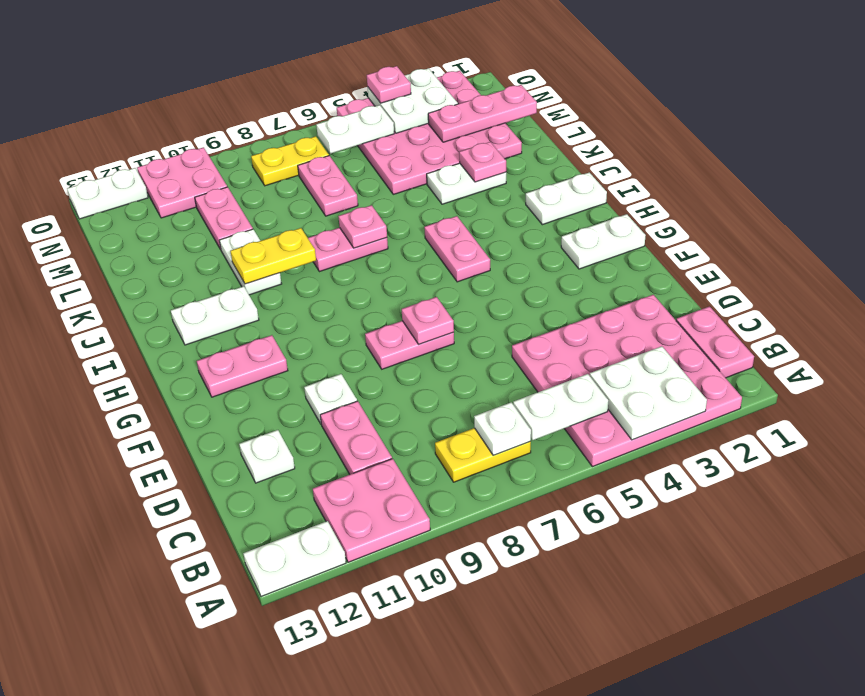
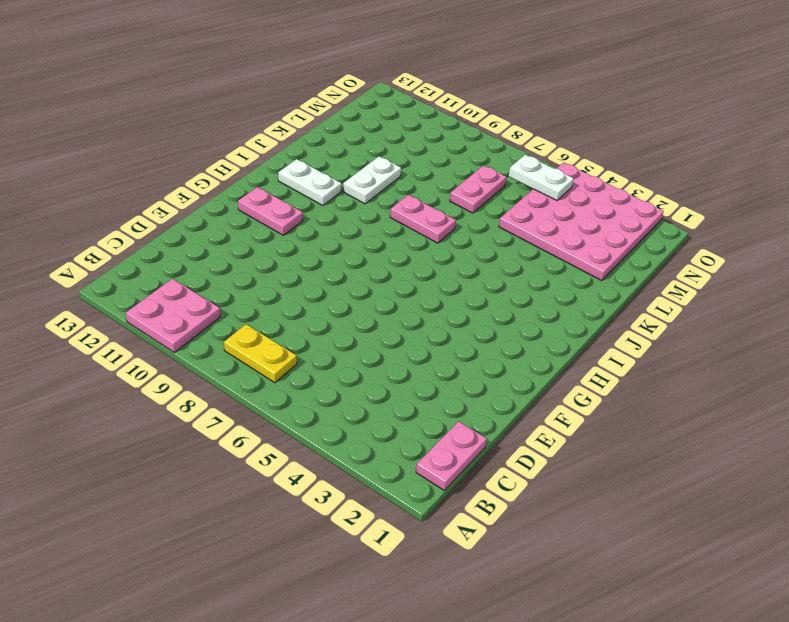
none -> pink plate A2:D5 level 1
none -> white plate A12:A13 level 1
none -> pink plate C10:D10 level 1
none -> white plate D12 level 1

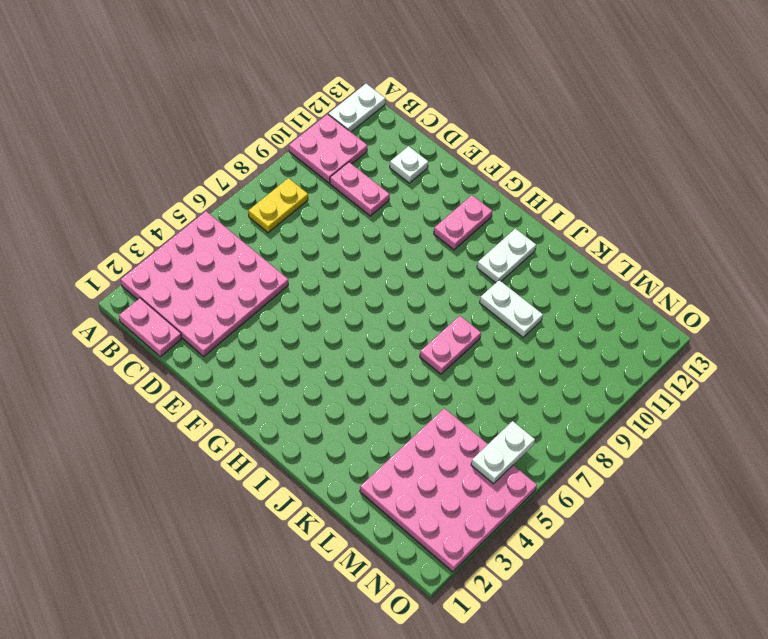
none -> white plate E10 level 1
none -> pink plate F7:F8 level 1
none -> white plate G1:G2 level 1
none -> pink plate H5:I5 level 1

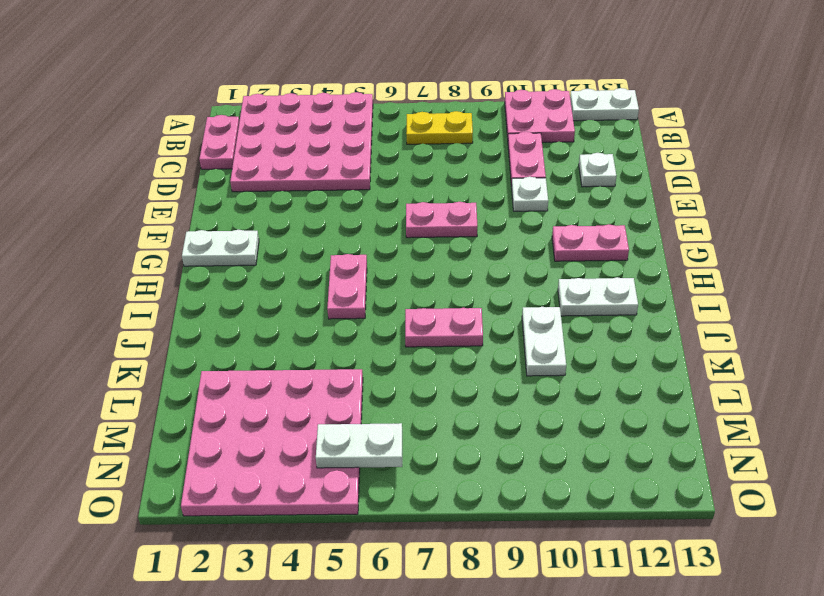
none -> white plate I1:I2 level 1
none -> white plate K3:K4 level 1
none -> pink plate L7:M7 level 1
none -> pink plate L10:M10 level 1

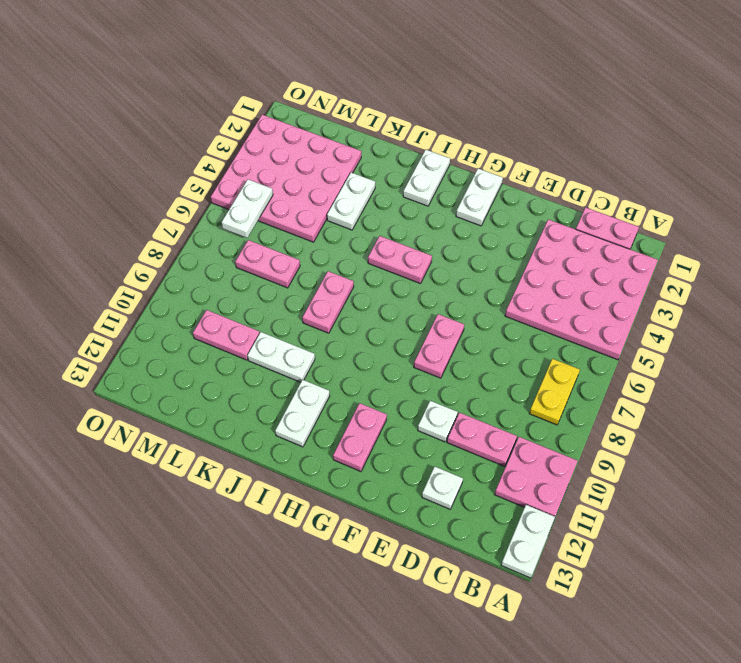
none -> yellow plate N7:N8 level 1
none -> pink plate N10:O11 level 1
none -> white plate O12:O13 level 1
none -> white plate A3:B4 level 2

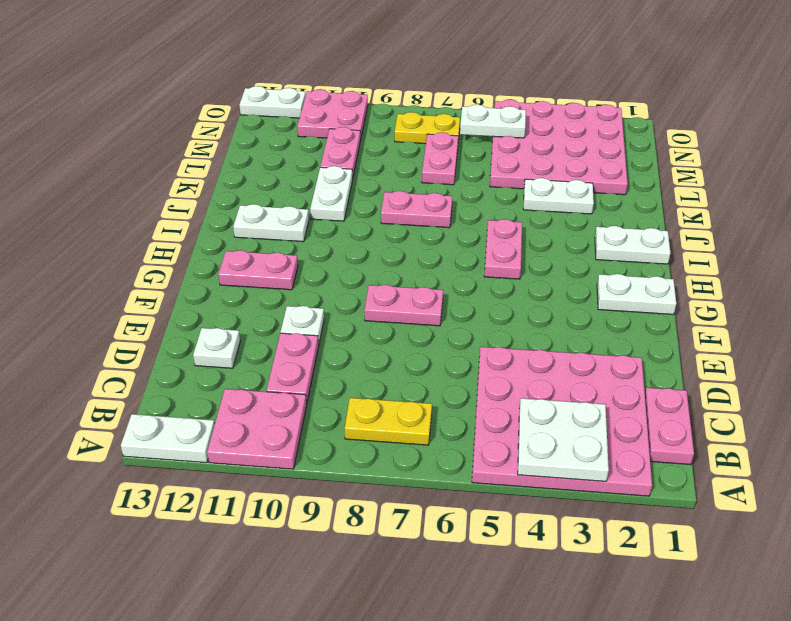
none -> white plate B5:B6 level 2
none -> white plate B7 level 2
none -> pink plate F7 level 2
none -> pink plate J7 level 2

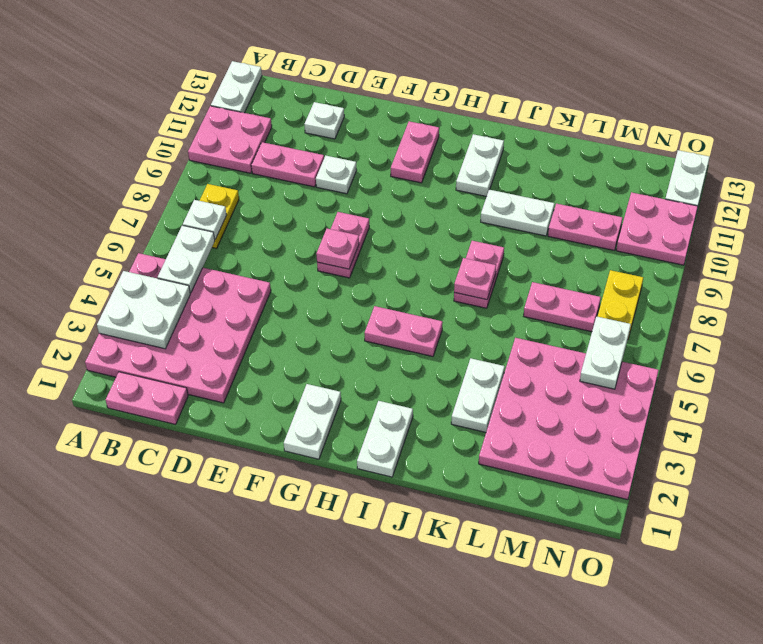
none -> yellow plate J9:J10 level 2
none -> pink plate K3 level 2
none -> pink plate M1:M3 level 2
none -> white plate N3:O4 level 2

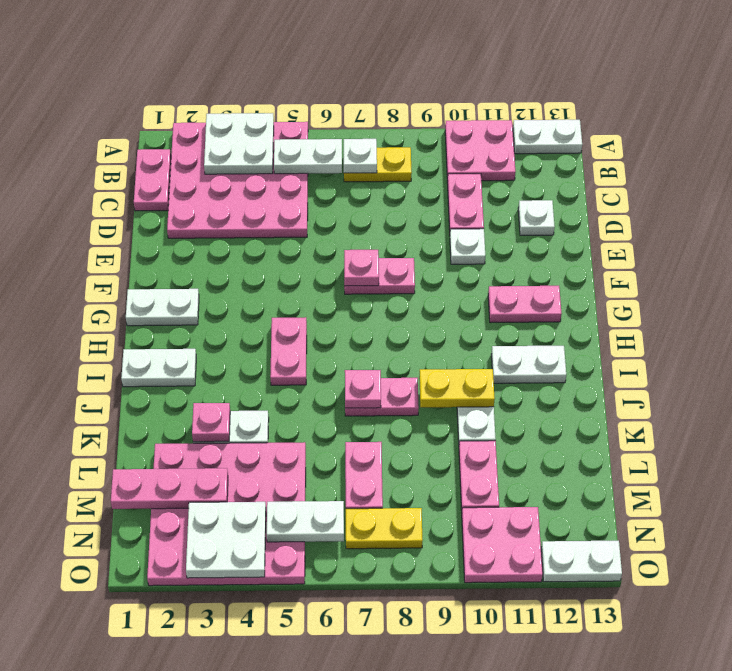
none -> pink plate O4 level 3

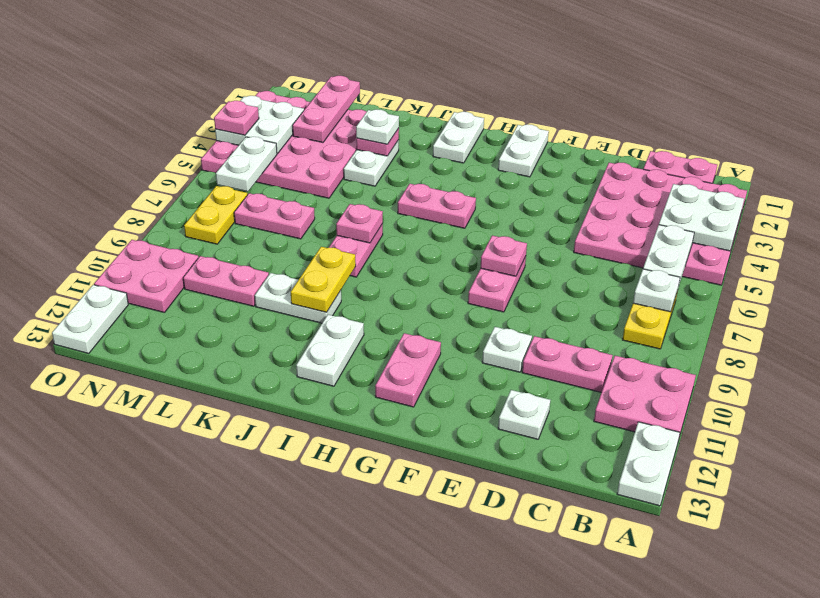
white plate K3 level 3 -> none

